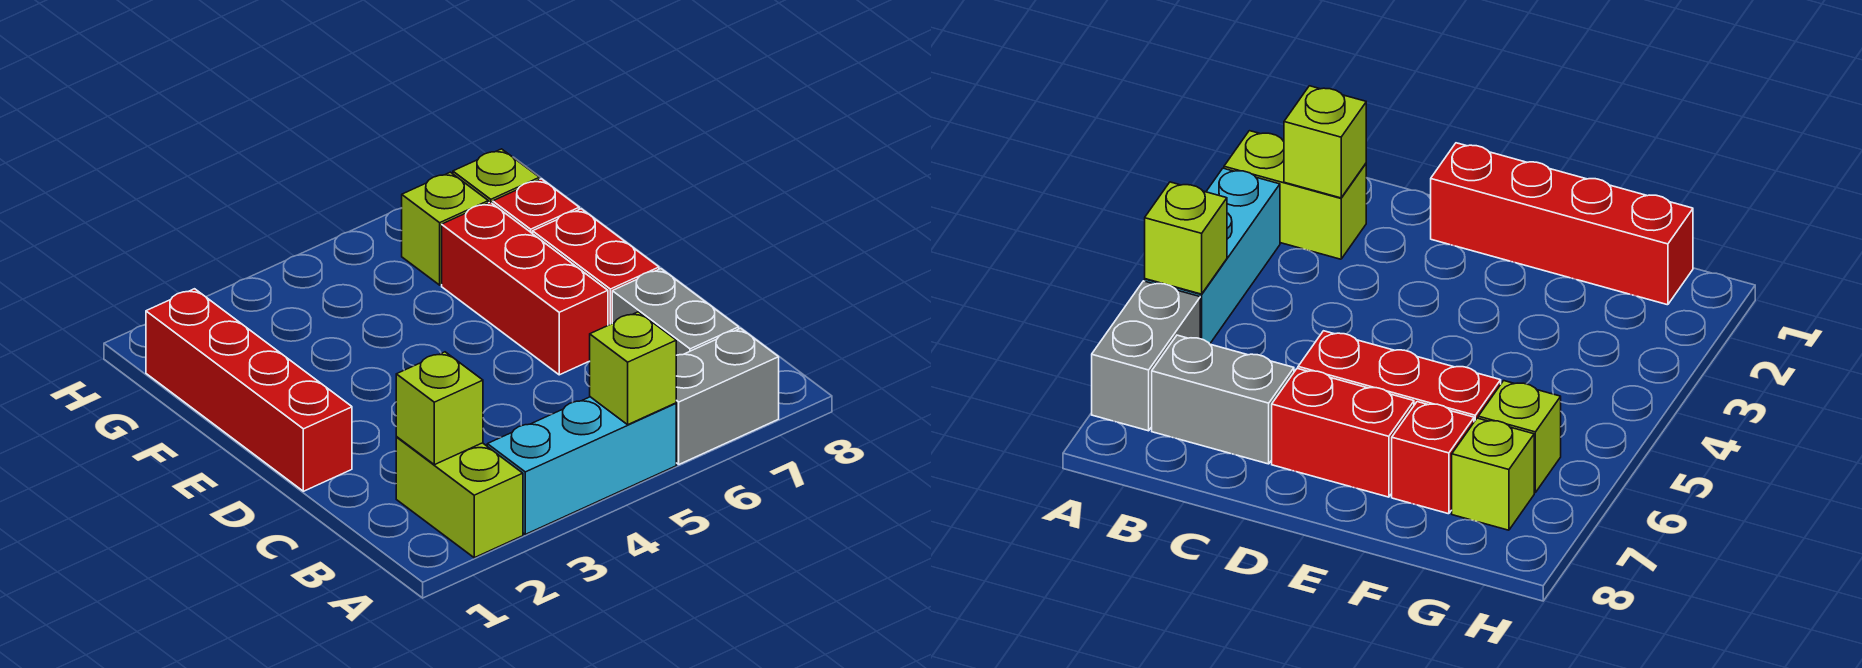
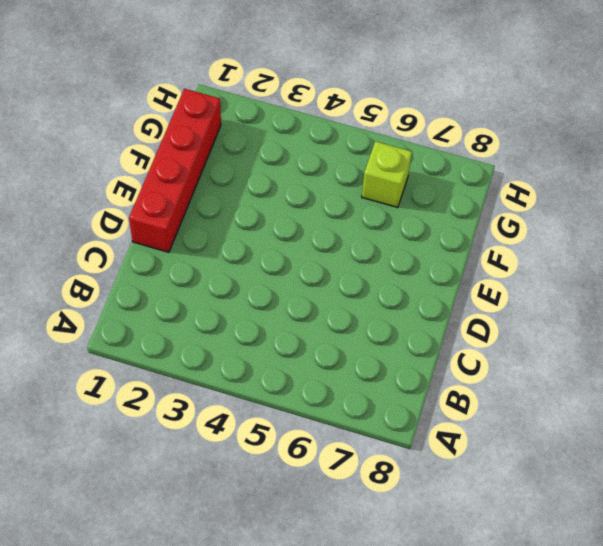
none -> lime brick A2:B2 level 1
none -> cyan brick A3:A5 level 1
none -> grey brick A6:A7 level 1

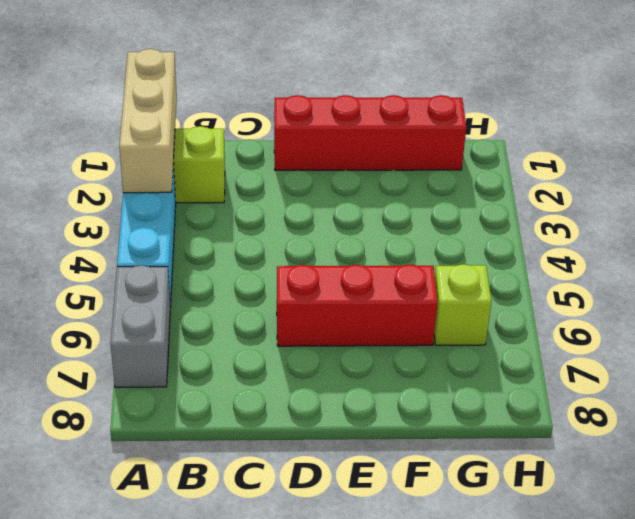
tan brick A1:A3 level 2 -> none
none -> grey brick B7:C7 level 1
none -> red brick D7:E7 level 1
none -> red brick F7 level 1

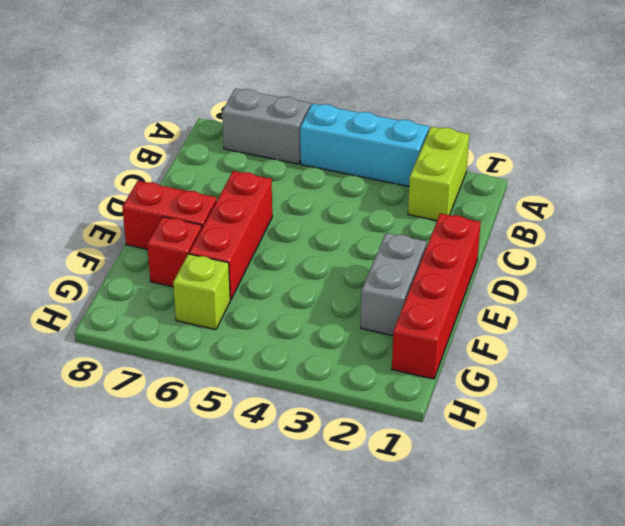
grey brick E2:F2 level 1 -> grey brick B7:C7 level 1
red brick E7:E8 level 1 -> red brick D7:E7 level 1
none -> lime brick G7 level 1
none -> lime brick A5 level 2
none -> lime brick B2 level 2

